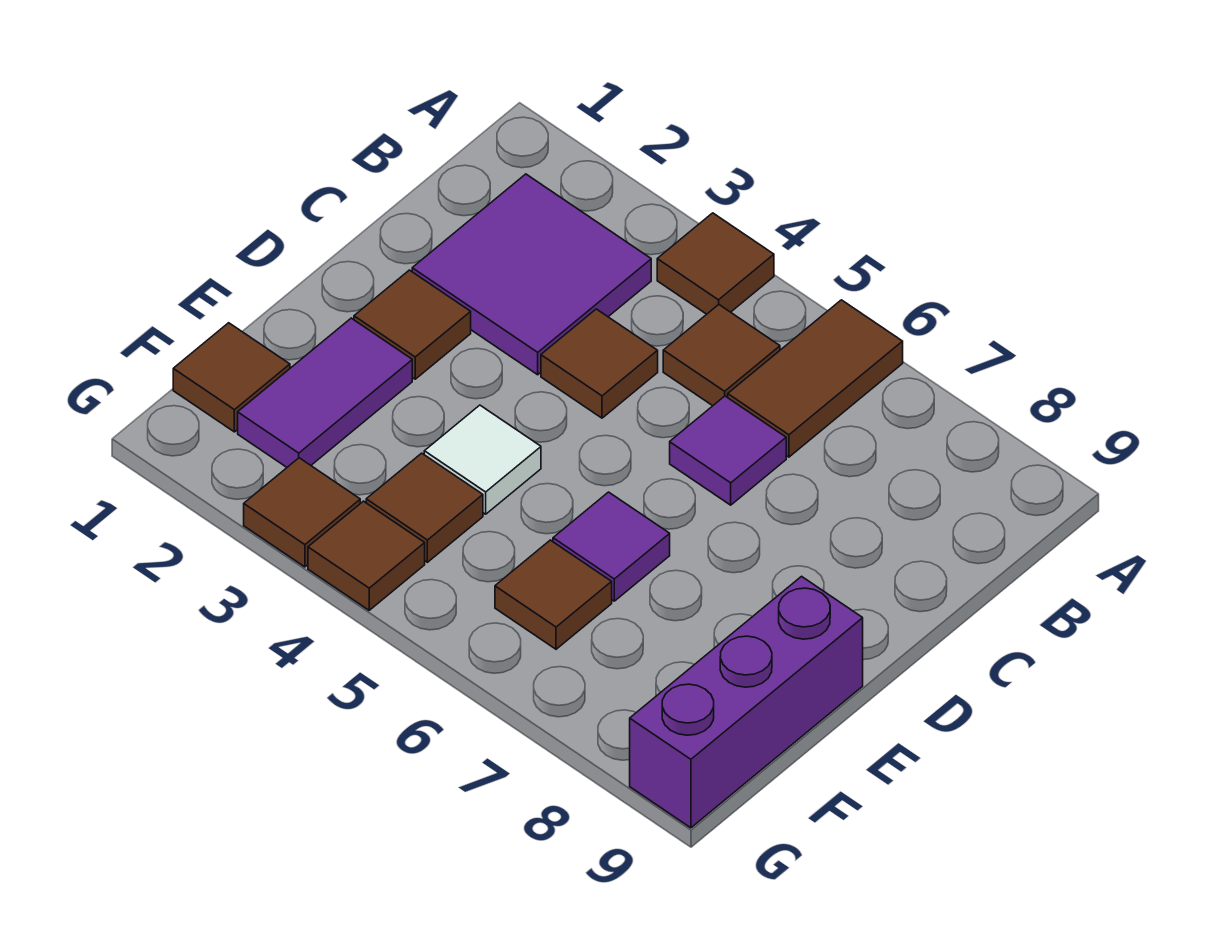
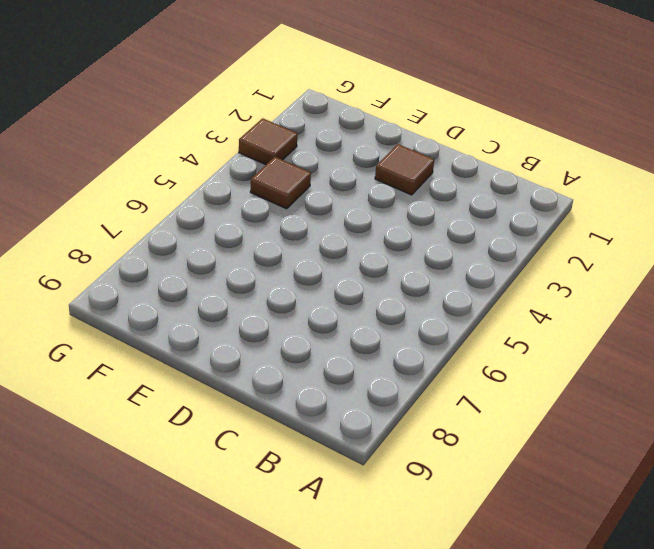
none -> brown tile A4 level 1
none -> brown tile A6:B6 level 1
none -> purple tile B2:C3 level 1

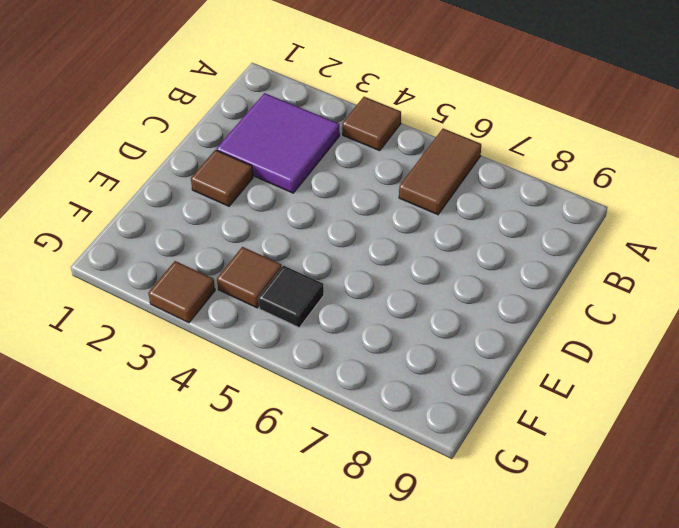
black tile F5 level 1 -> none
none -> brown tile B5 level 1
none -> brown tile C4 level 1
none -> purple tile C6 level 1

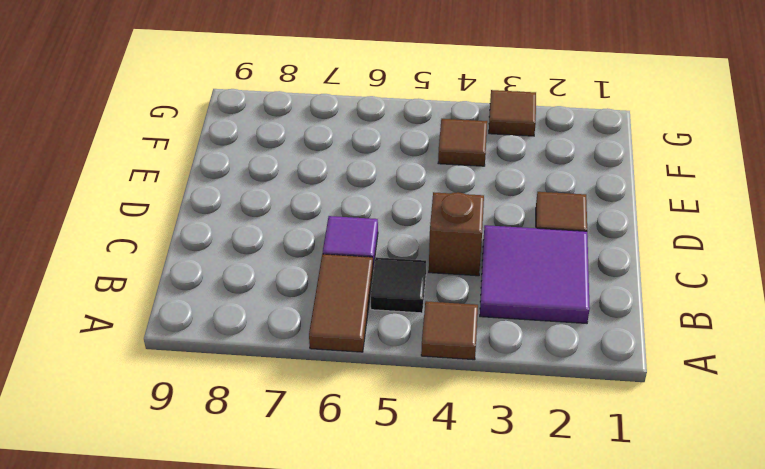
black tile B5 level 1 -> brown tile B5 level 1
brown brick C4 level 1 -> brown tile C4 level 1
none -> purple tile E2:F2 level 1
none -> white tile E4 level 1
none -> purple tile E6 level 1

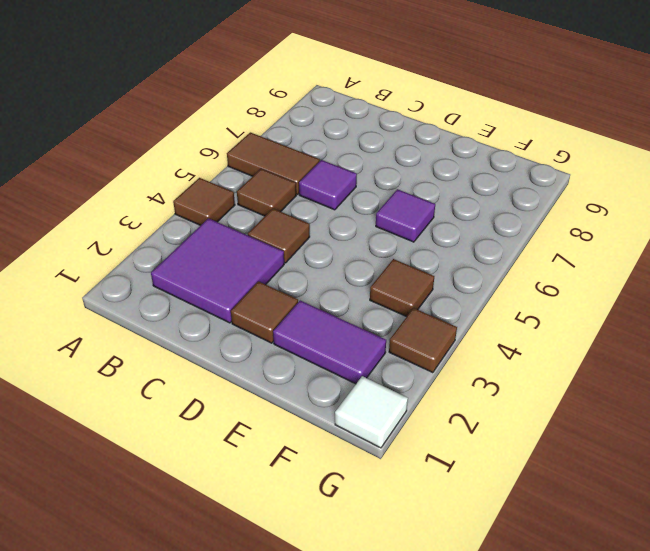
white tile G1 level 1 -> white tile E4 level 1
none -> purple brick E9:G9 level 1
none -> brown tile F1 level 1
none -> brown tile F6 level 1

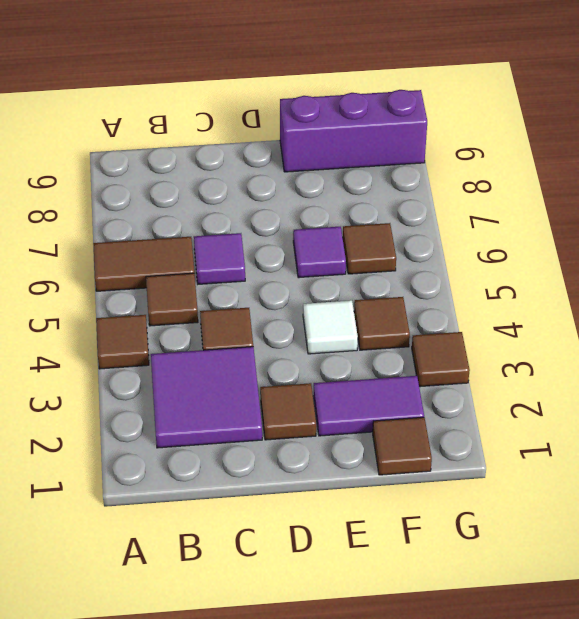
none -> brown tile G4 level 1

